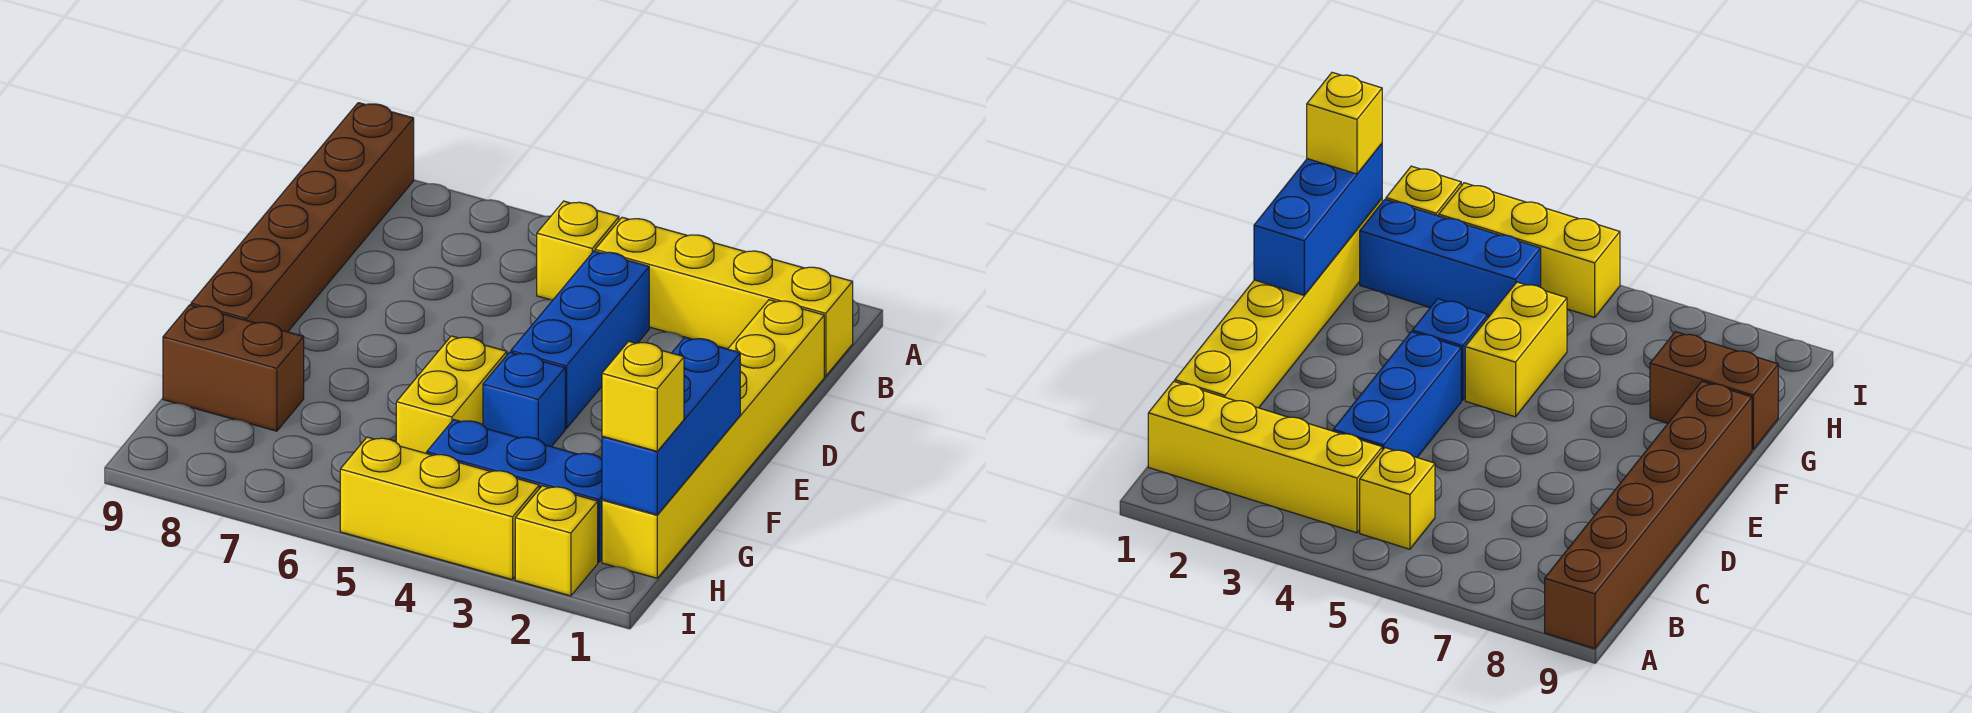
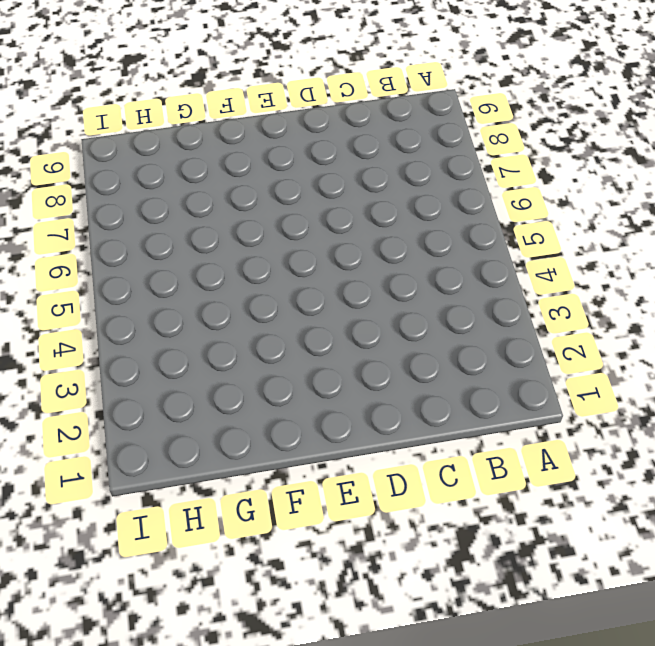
none -> brown brick A9:F9 level 1
none -> yellow brick B1:B4 level 1
none -> yellow brick B5 level 1

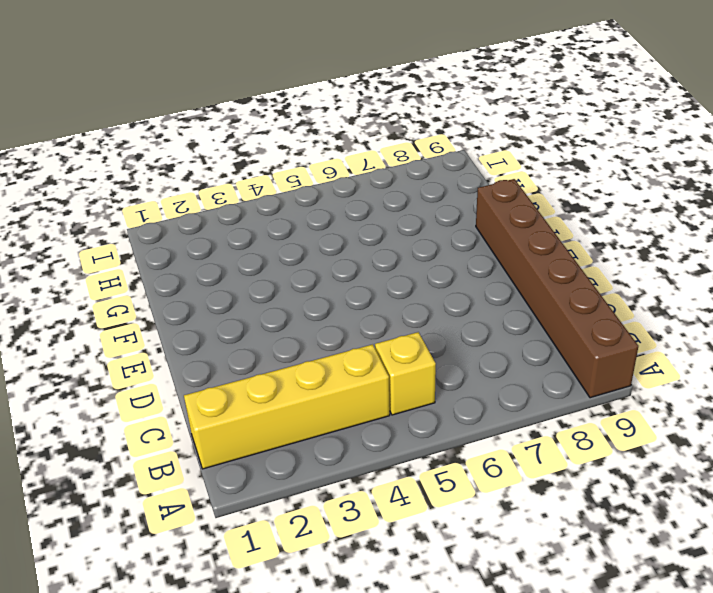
none -> yellow brick C1:H1 level 1
none -> blue brick C4:E4 level 1
none -> blue brick F4 level 1

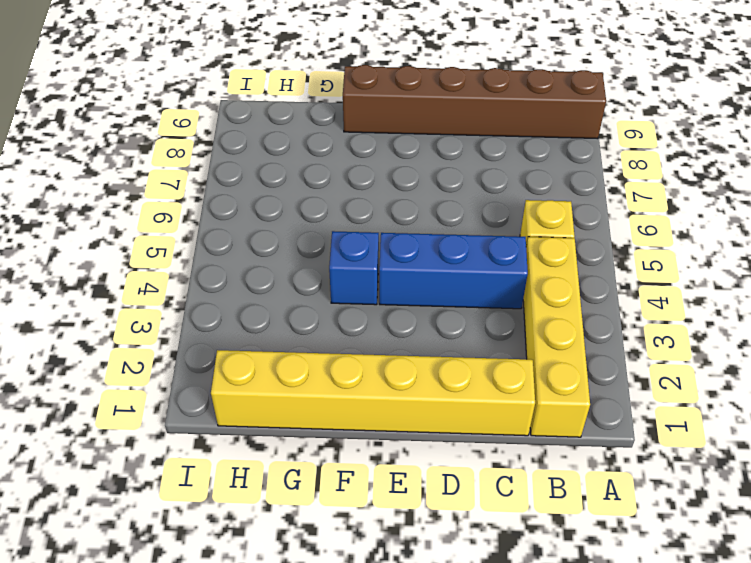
none -> yellow brick F5:G5 level 1
none -> brown brick G8:G9 level 1
none -> blue brick H2:H4 level 1

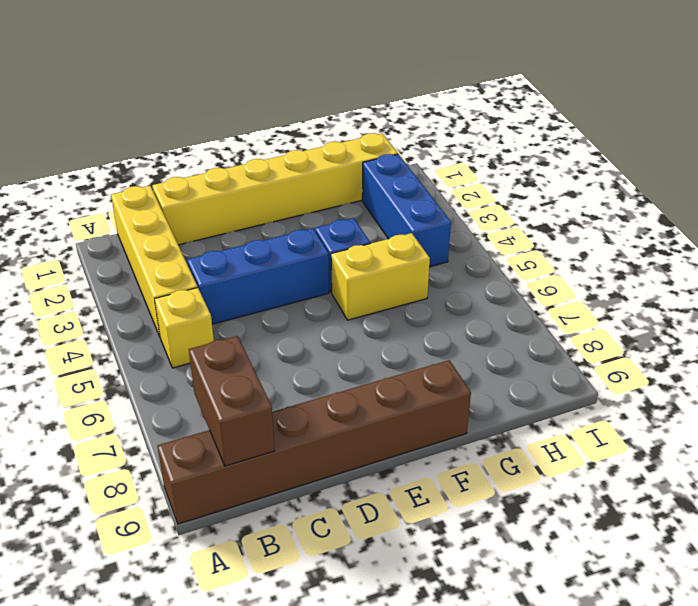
brown brick B8:B9 level 2 -> brown brick G8:G9 level 1
none -> yellow brick I2 level 1
none -> yellow brick I3:I5 level 1
none -> blue brick F1:H1 level 2

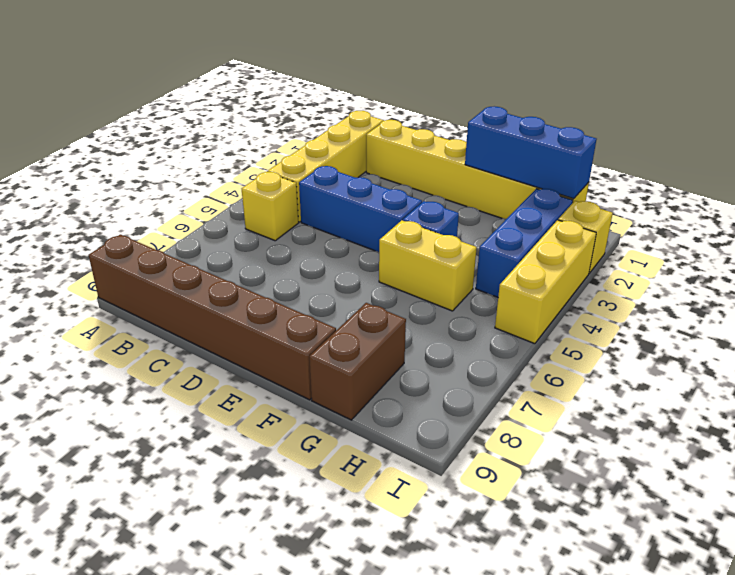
none -> yellow brick H1 level 3

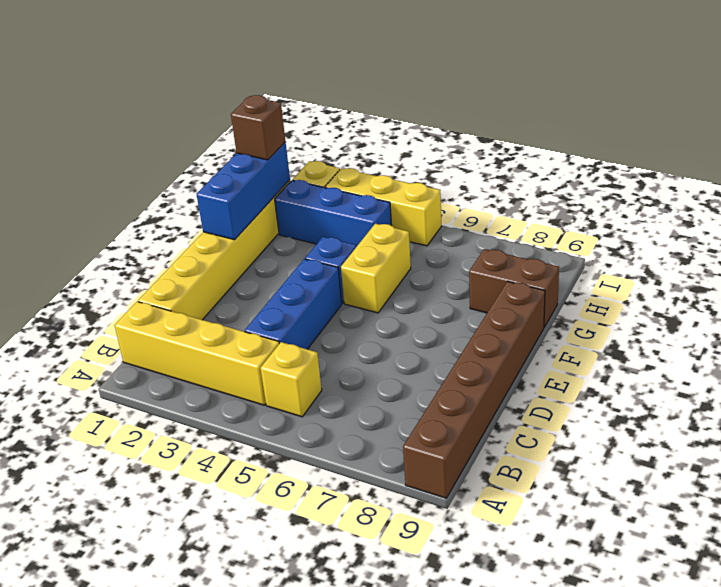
brown brick H1 level 3 -> yellow brick H1 level 3

